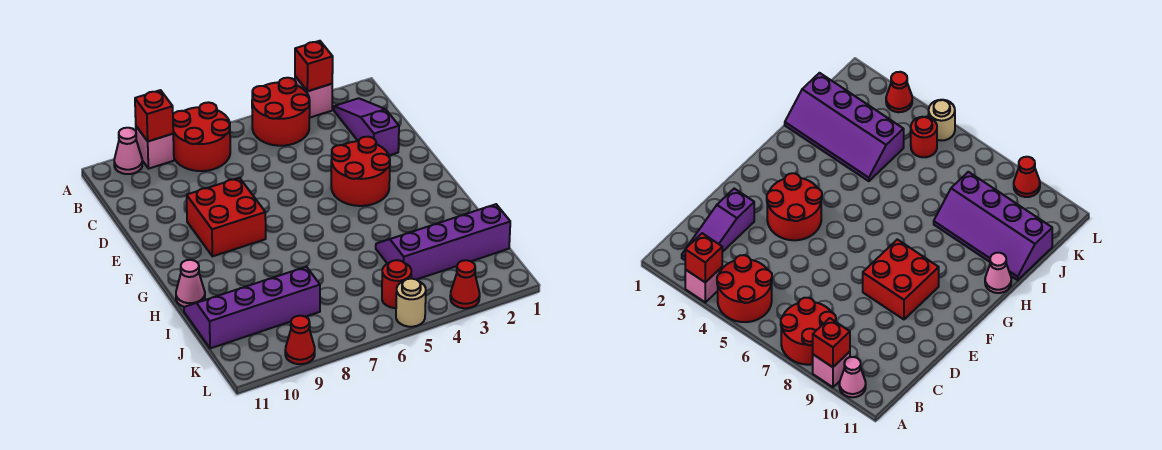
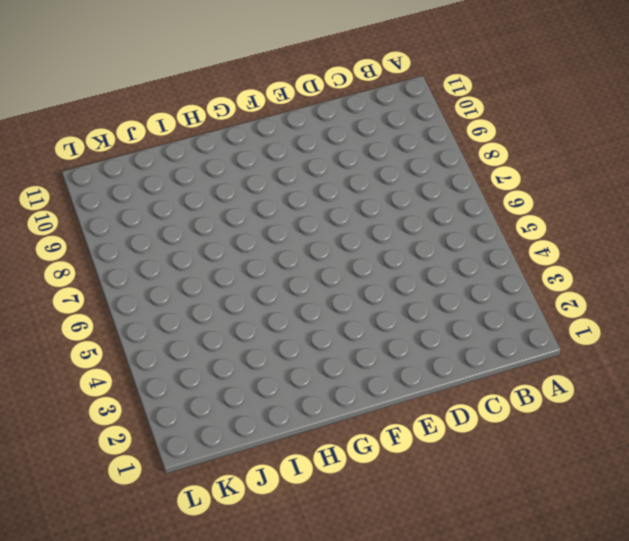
none -> pink brick A3 level 1
none -> red round brick A4:B5 level 1
none -> red round brick A7:B8 level 1

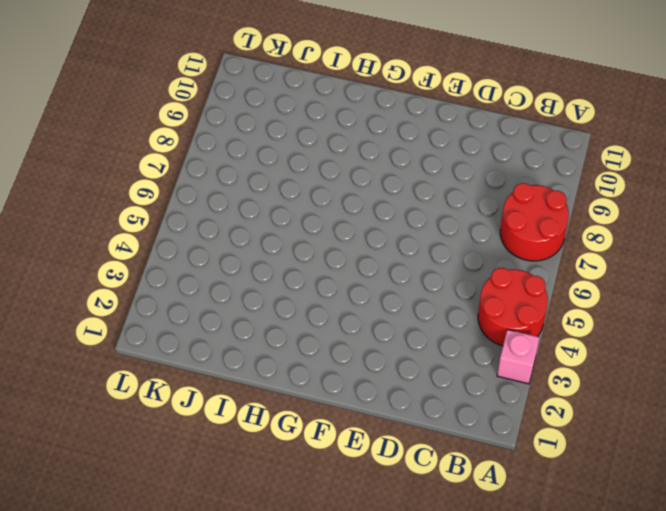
none -> pink brick A9 level 1
none -> pink cone A10 level 1
none -> purple slope B2:D2 level 1 top D

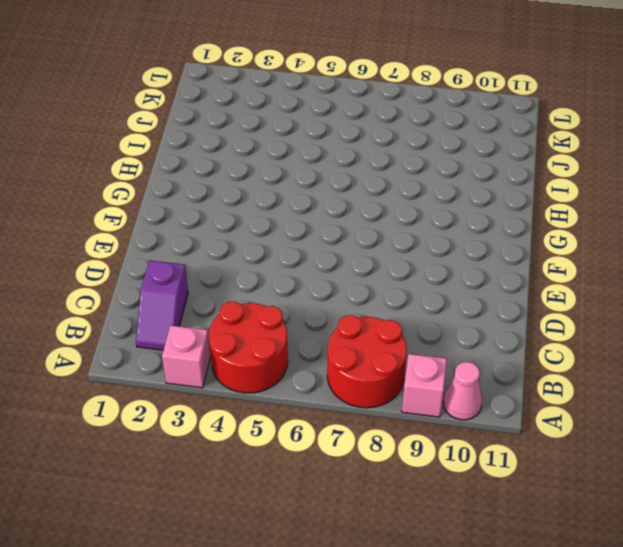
purple slope B2:C2 level 1 top C -> purple slope B2:D2 level 1 top D
none -> red round brick E3:F4 level 1
none -> red brick E8:F9 level 1
none -> pink cone H11 level 1

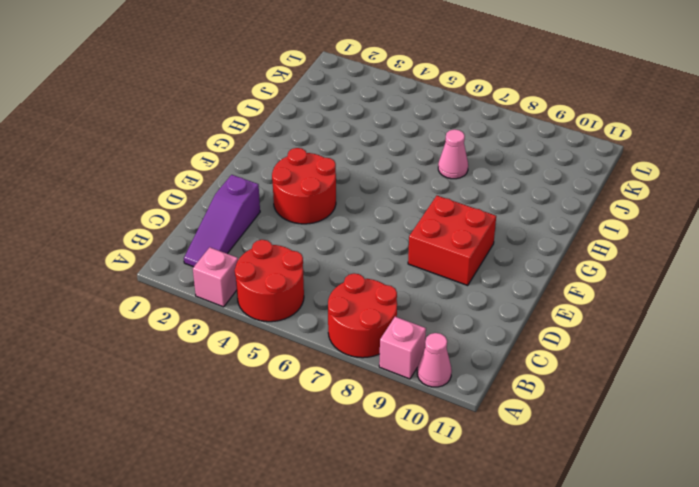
pink cone I7 level 1 -> pink cone H11 level 1
none -> purple slope I1:J4 level 1 top J
none -> purple slope I8:J11 level 1 top J
none -> red round brick K5 level 1

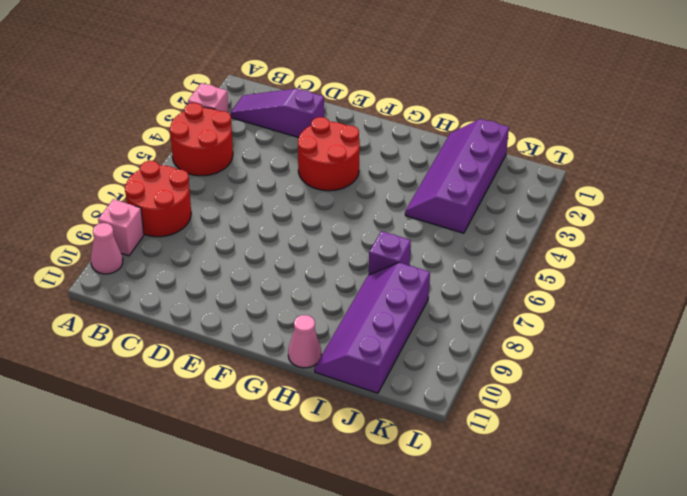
purple brick I7 level 1 -> none
none -> red brick E8:F9 level 1
none -> red round brick K5 level 1
none -> red cone L3 level 1

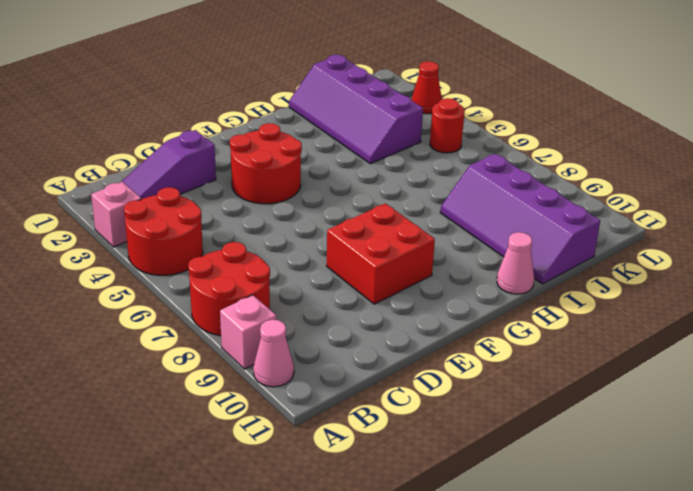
none -> tan round brick L5 level 1
none -> red cone L9 level 1
none -> red brick A3 level 2

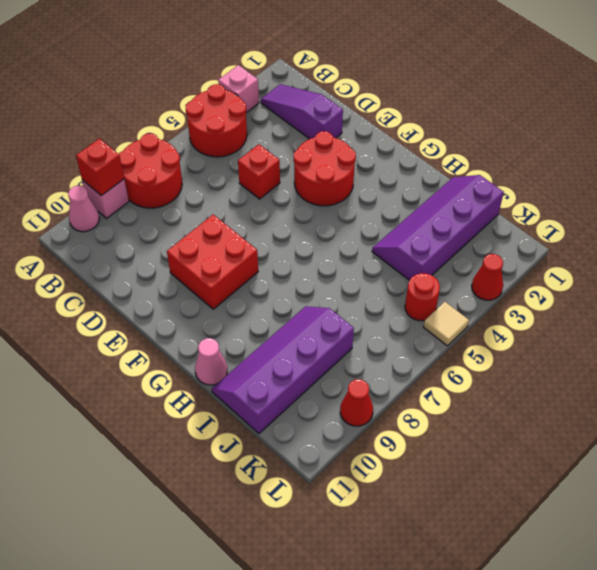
red brick D5 level 1 -> red brick A3 level 2
tan tile L5 level 1 -> tan round brick L5 level 1

